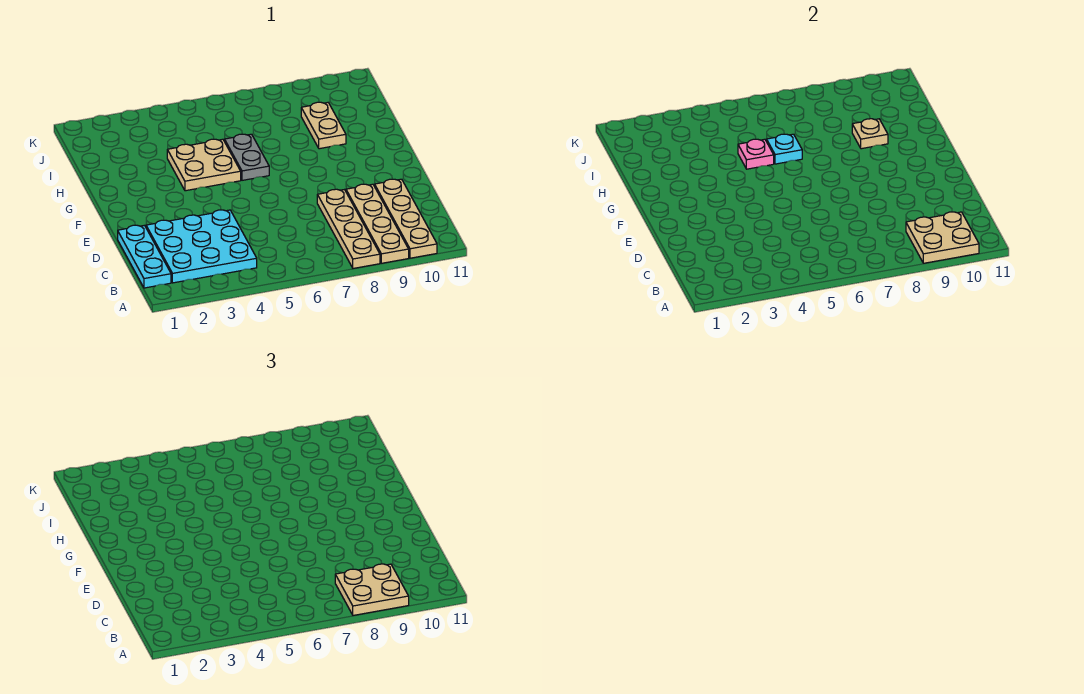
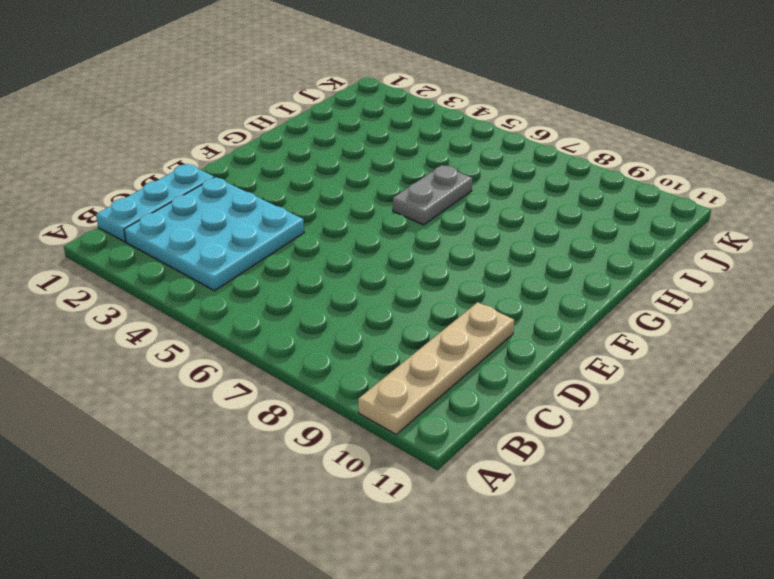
none -> tan plate A8:D8 level 1
none -> tan plate A9:D9 level 1
none -> tan plate G4:H5 level 1

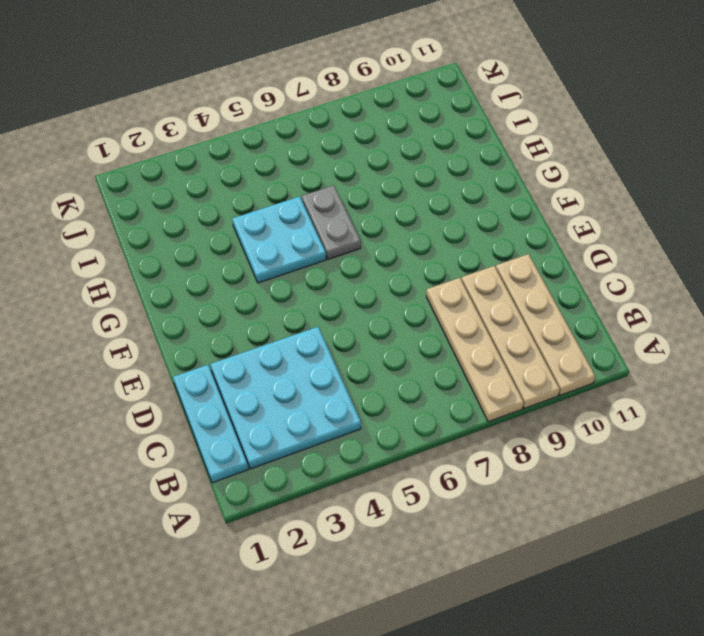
cyan plate G4:H5 level 1 -> tan plate G4:H5 level 1
none -> tan plate H9:I9 level 1
none -> tan plate A9:B10 level 2
none -> pink plate H5 level 2

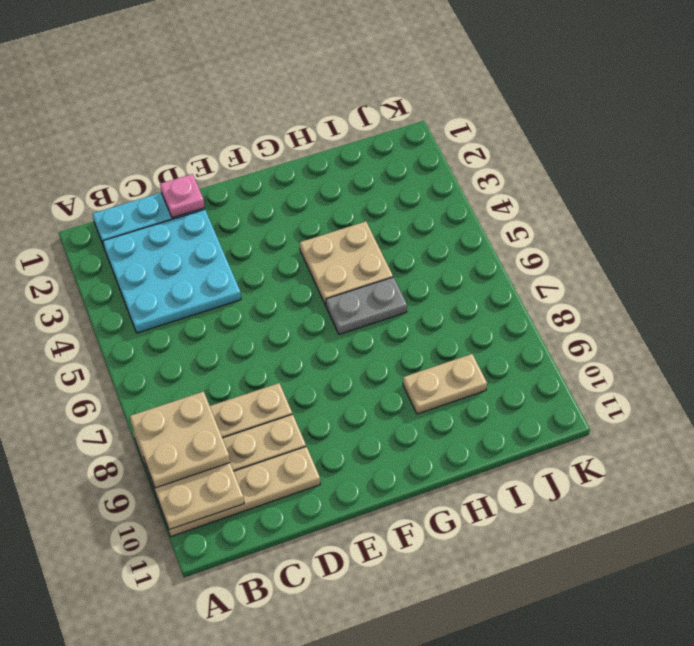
pink plate D1 level 2 -> pink plate H5 level 2
none -> cyan plate H6 level 2
none -> tan plate H9 level 2

